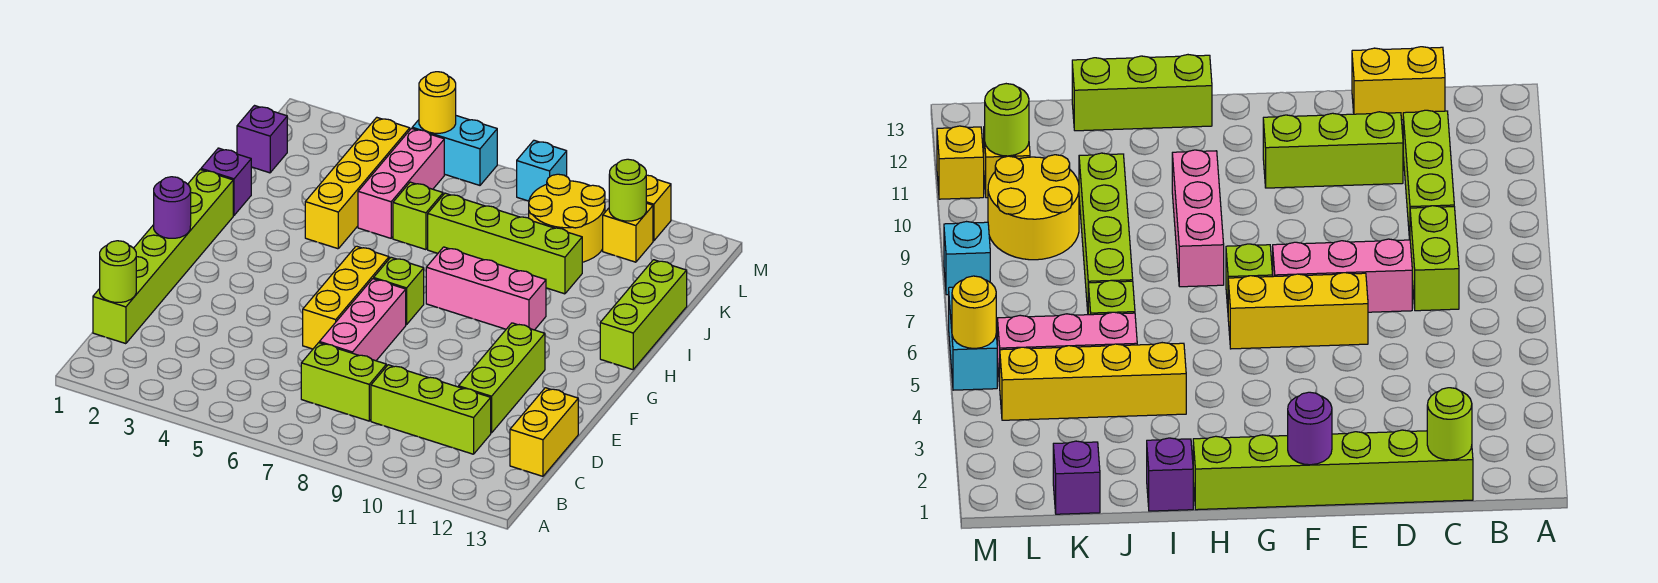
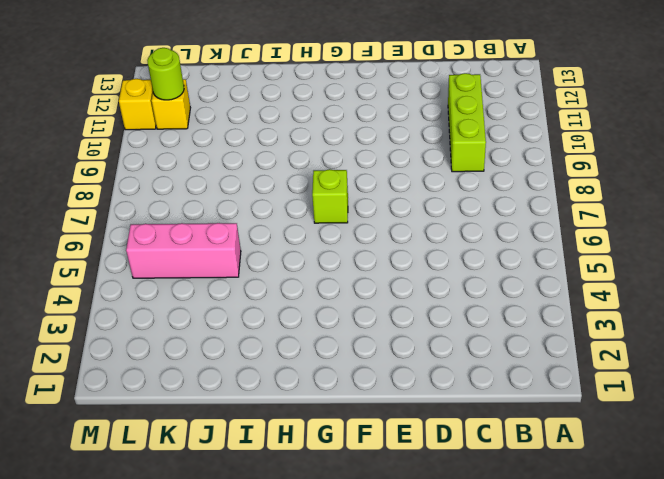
none -> lime brick C1:H1 level 1
none -> lime brick C7:C8 level 1
none -> yellow brick C13:D13 level 1

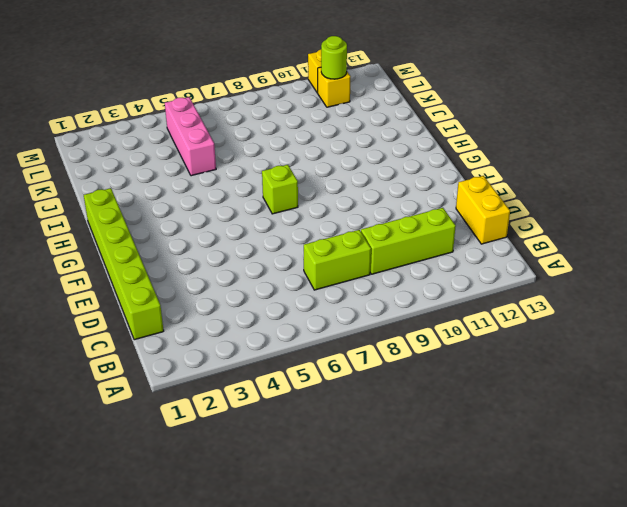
none -> pink brick D7:F7 level 1
none -> lime brick D11:F11 level 1
none -> yellow brick E6:G6 level 1

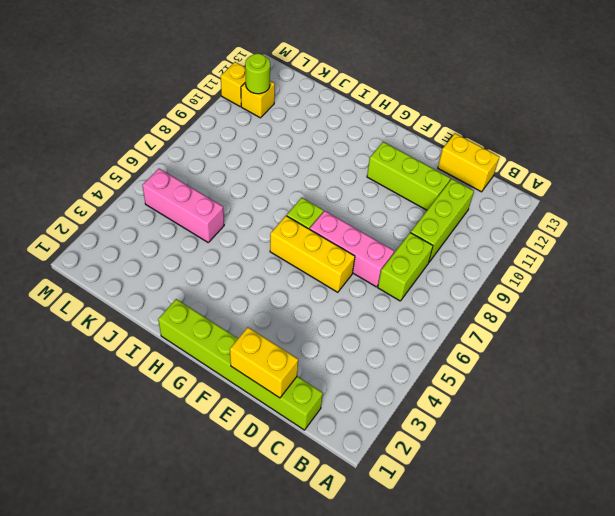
yellow brick D1:E1 level 2 -> none
none -> pink brick H8:H10 level 1
none -> lime brick H13:J13 level 1
none -> purple brick I1 level 1

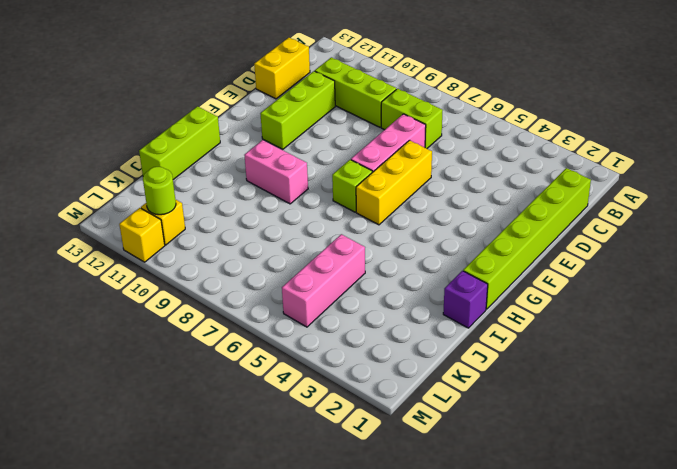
pink brick H9:H10 level 1 -> pink brick H8:H10 level 1
none -> yellow brick I4:L4 level 1
none -> lime brick J6 level 1
none -> lime brick J7:J10 level 1

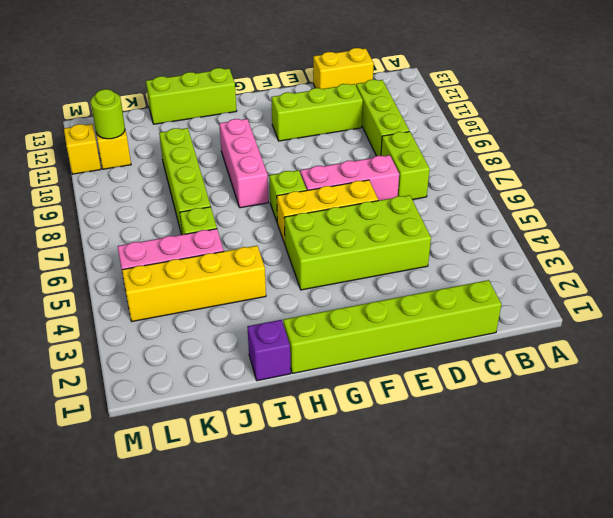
lime brick D4:G5 level 1 -> none
none -> purple brick K1 level 1
none -> yellow round brick K9:L10 level 1
none -> cyan brick M5:M6 level 1

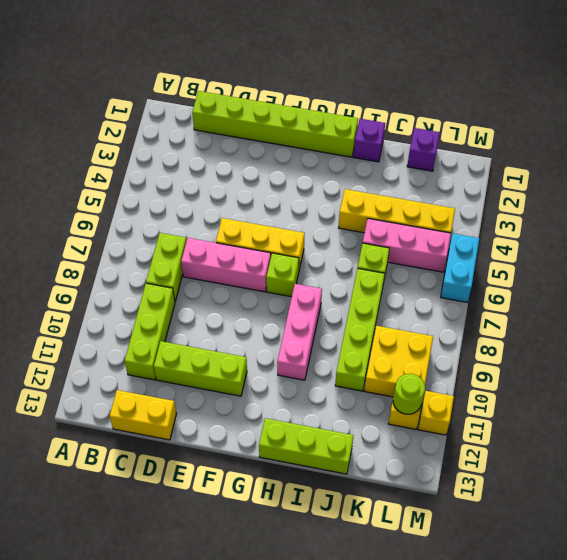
yellow brick K9:L10 level 1 -> yellow round brick K9:L10 level 1
none -> cyan brick M8 level 1
none -> lime round brick C1 level 2
none -> purple round brick F1 level 2

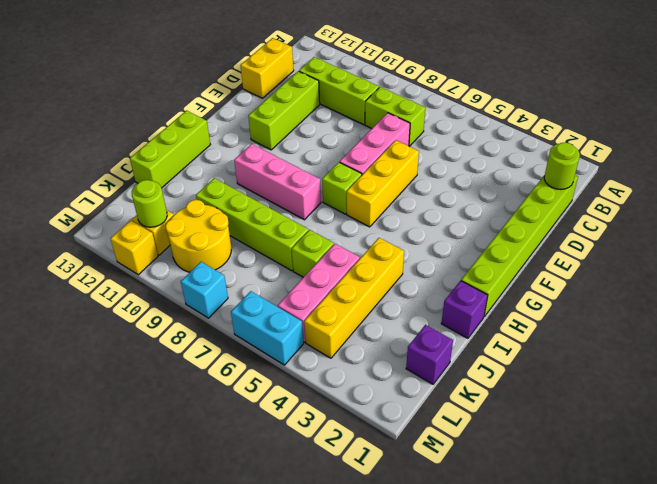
none -> purple round brick F1 level 2
none -> yellow round brick M5 level 2

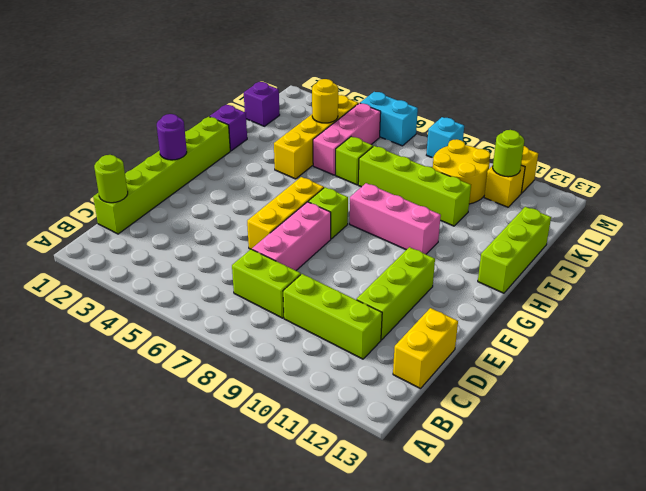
yellow round brick K4 level 2 -> yellow round brick M5 level 2

